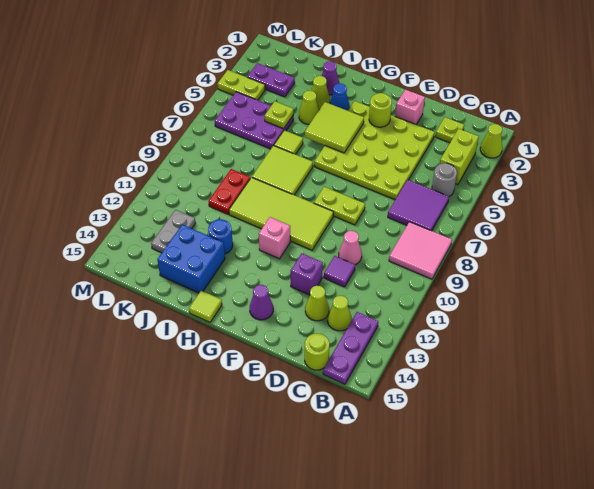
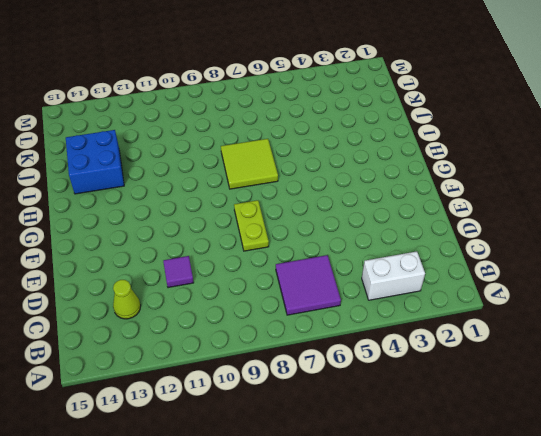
white brick B3:B4 level 1 -> lime brick B3:B4 level 1
none -> lime cone A2 level 1
none -> pink tile A8:B9 level 1
none -> grey round brick B5 level 1
none -> purple plate B13:B15 level 1

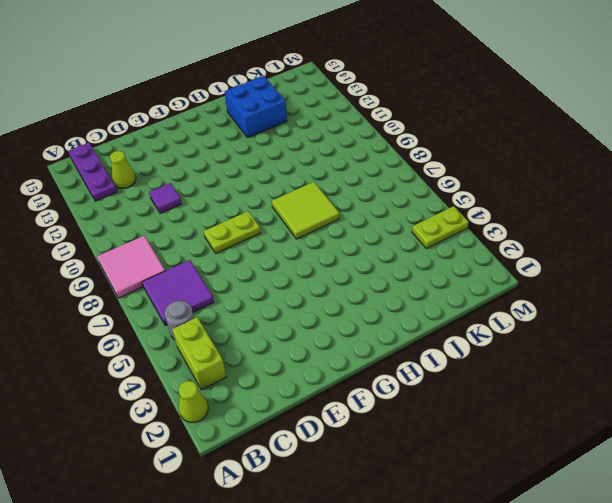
none -> lime plate C2 level 1
none -> lime round brick C15 level 1
none -> lime plate D3:G6 level 1
none -> pink cone D10 level 1

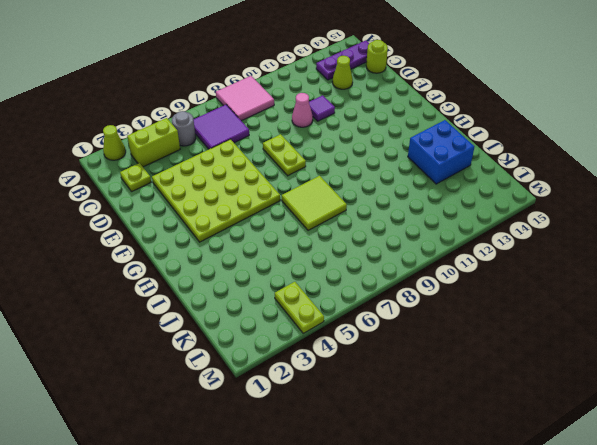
none -> lime cone D13 level 1
none -> pink brick E2 level 1
none -> purple brick E12 level 1
none -> lime tile F9:I10 level 1

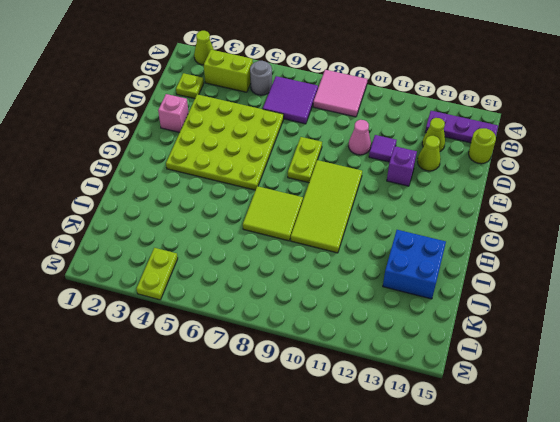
none -> purple cone F14 level 1
none -> pink brick G11 level 1
none -> blue cone H3 level 1
none -> lime tile H15 level 1

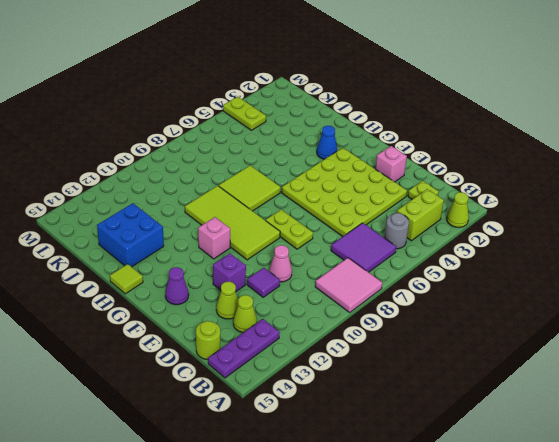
none -> purple cone I2 level 1
none -> lime cone I3 level 1
none -> lime cone I4 level 1
none -> lime tile I6 level 1

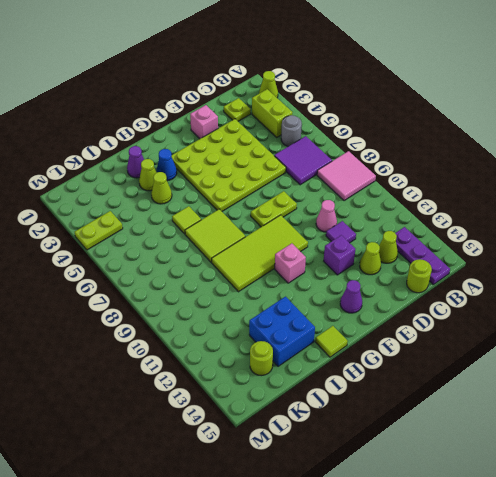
lime round brick K14 level 1 -> lime round brick F3 level 2
none -> blue round brick I12 level 1
none -> purple plate J5:L6 level 1
none -> red plate J9:J10 level 1
none -> purple plate K3:L3 level 1

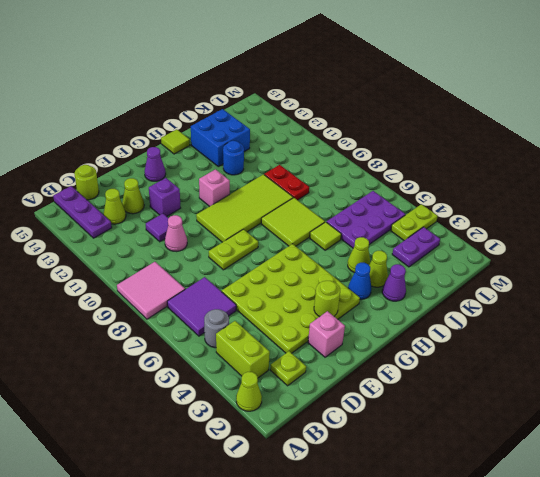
none -> grey plate K12:K13 level 1
none -> lime tile G4:H5 level 2
none -> lime plate J5 level 2

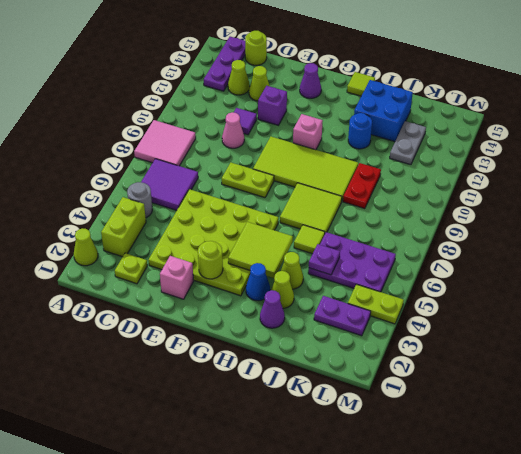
purple plate J5 level 2 -> lime plate J5 level 2

